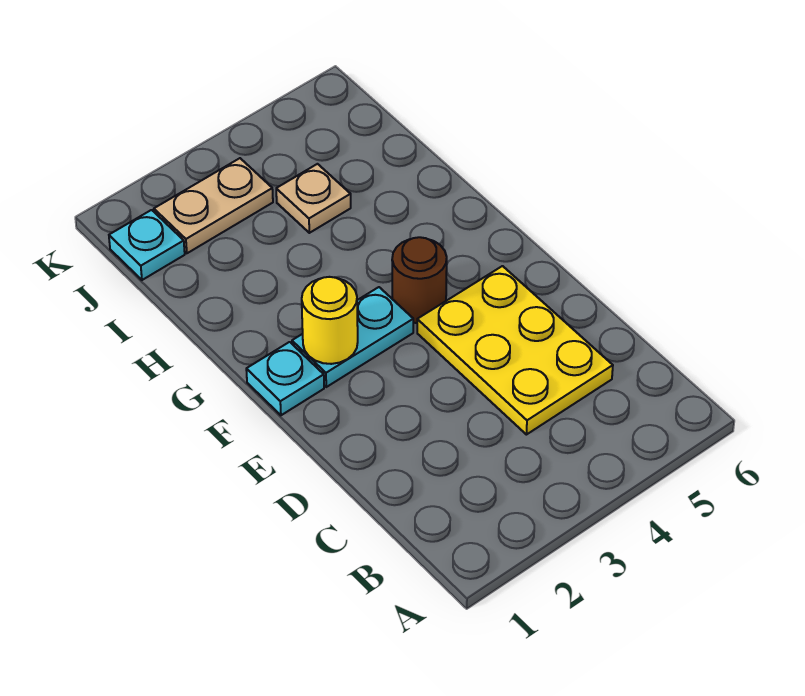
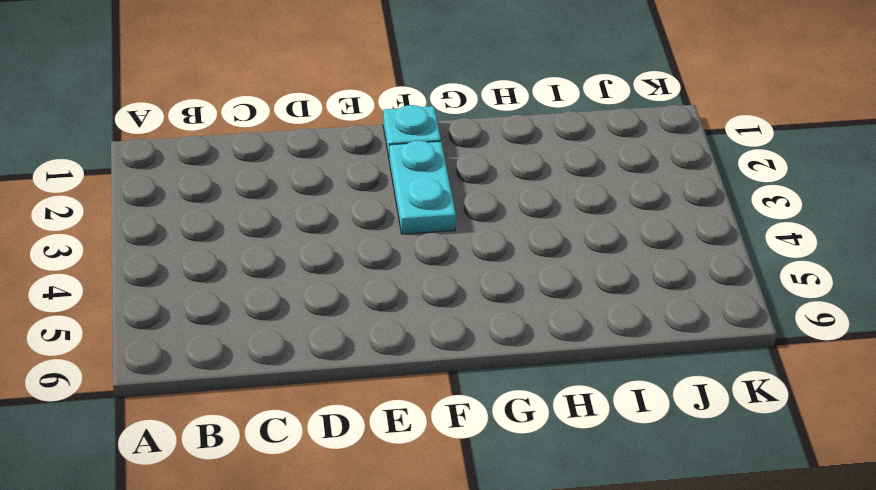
none -> yellow plate C4:E5 level 1
none -> brown round brick F4 level 1

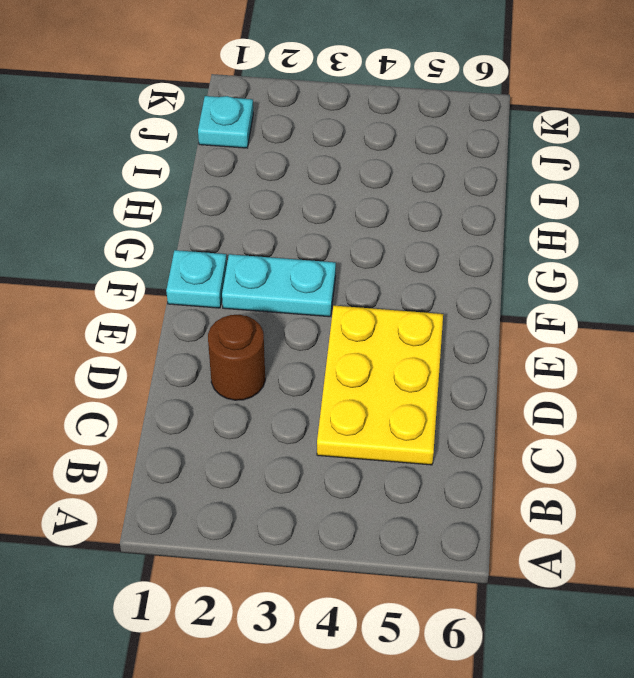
brown round brick D2 level 1 -> brown round brick F4 level 1
none -> tan plate I4 level 1
none -> tan plate J2:J3 level 1

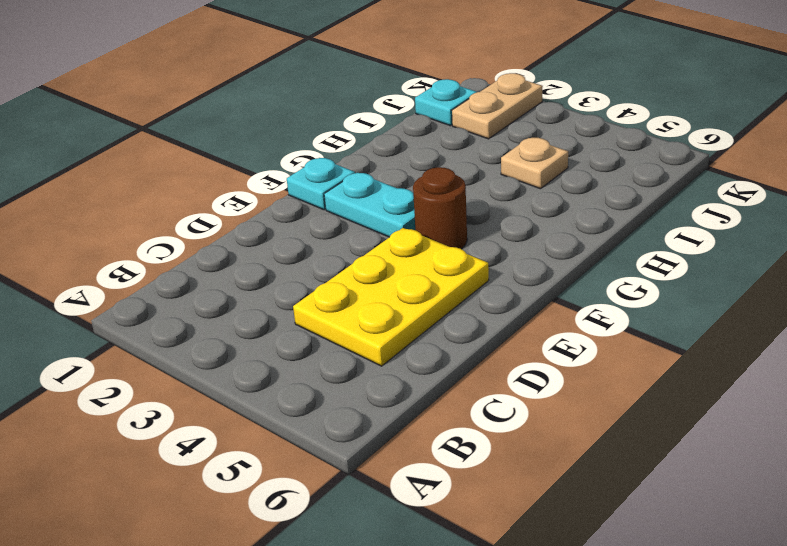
tan plate J2:K2 level 1 -> tan plate J2:J3 level 1
none -> yellow round brick F2 level 2

